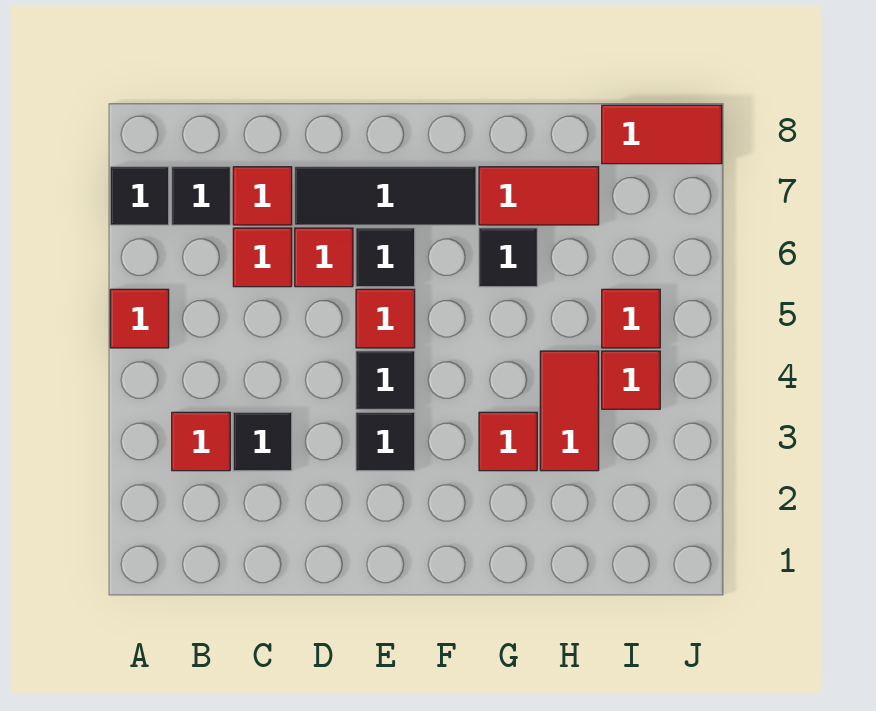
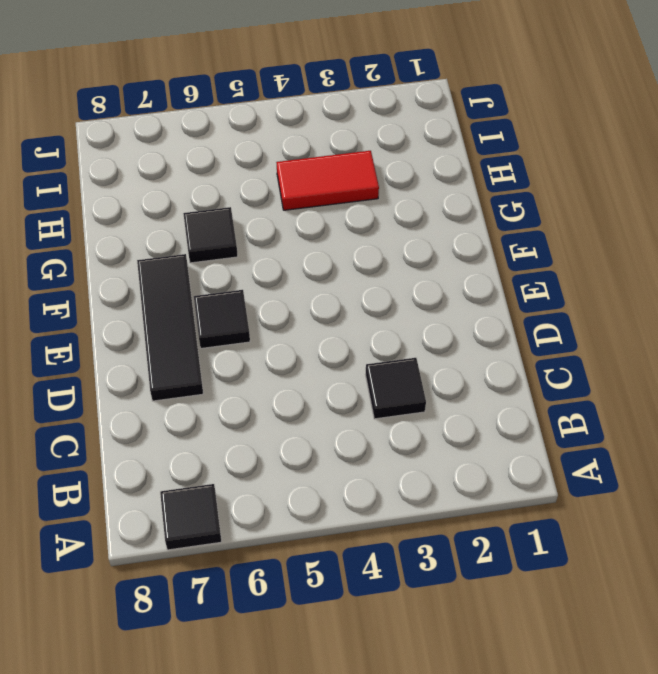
none -> red tile A5 level 1
none -> red tile B3 level 1
none -> black tile B7 level 1

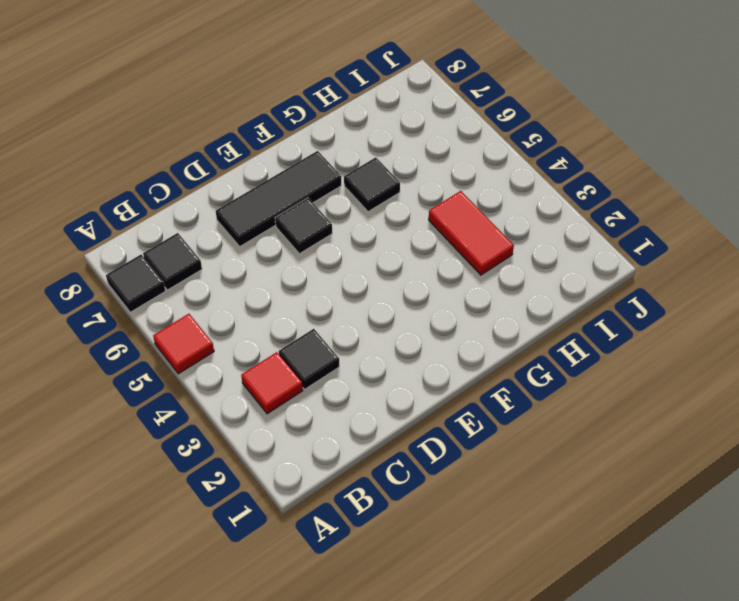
none -> red tile C6 level 1
none -> red tile C7 level 1
none -> red tile D6 level 1

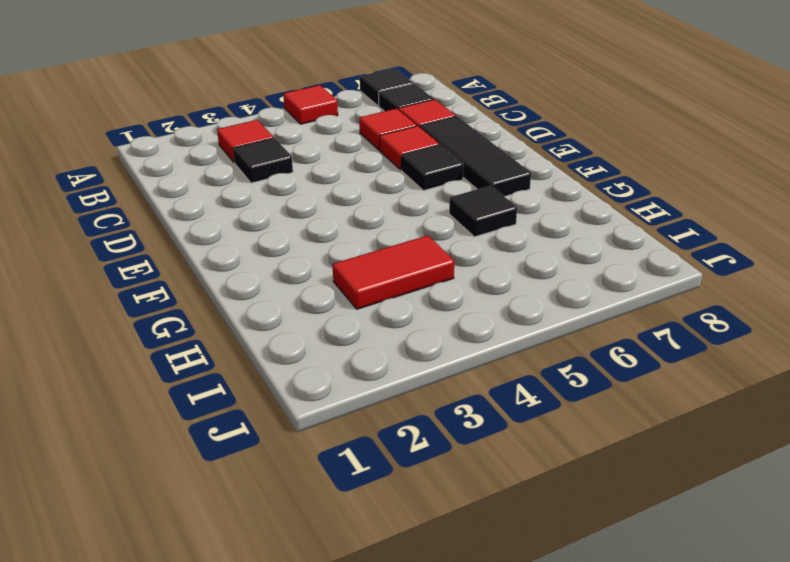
none -> black tile E3 level 1
none -> black tile E4 level 1
none -> red tile E5 level 1

